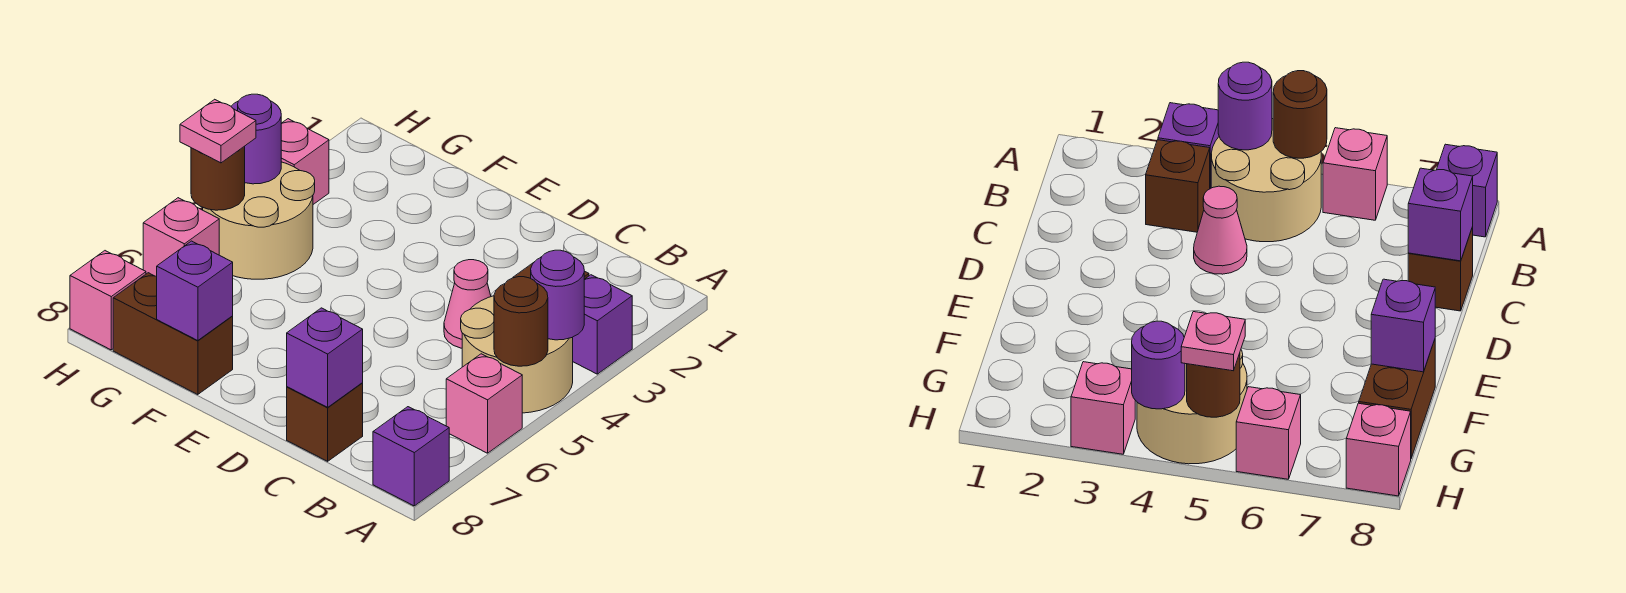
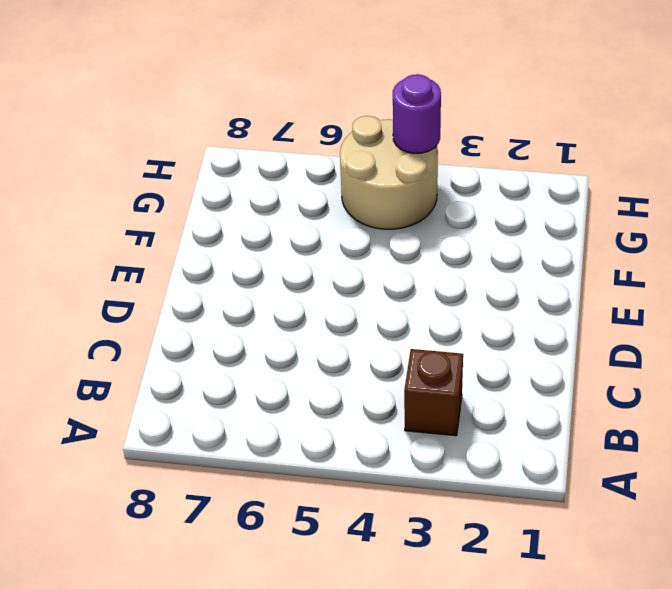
none -> purple brick A3 level 1
none -> tan round brick A4:B5 level 1
none -> pink brick A6 level 1

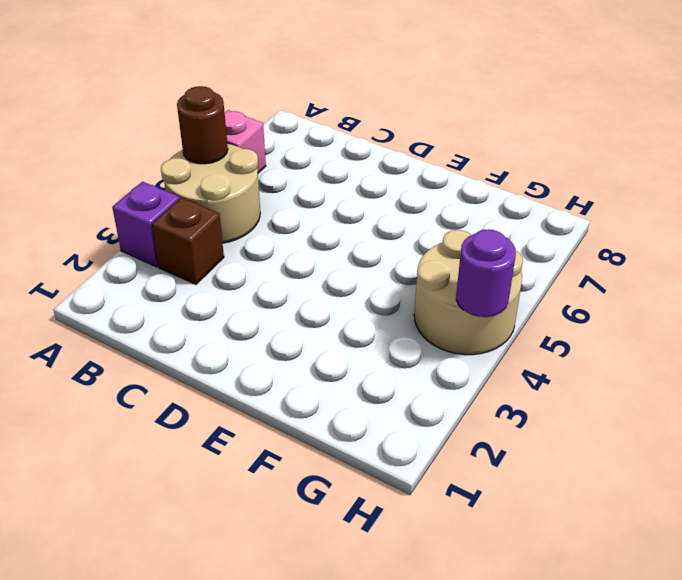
none -> purple brick A8 level 1
none -> pink cone C4 level 1
none -> brown brick C8 level 1

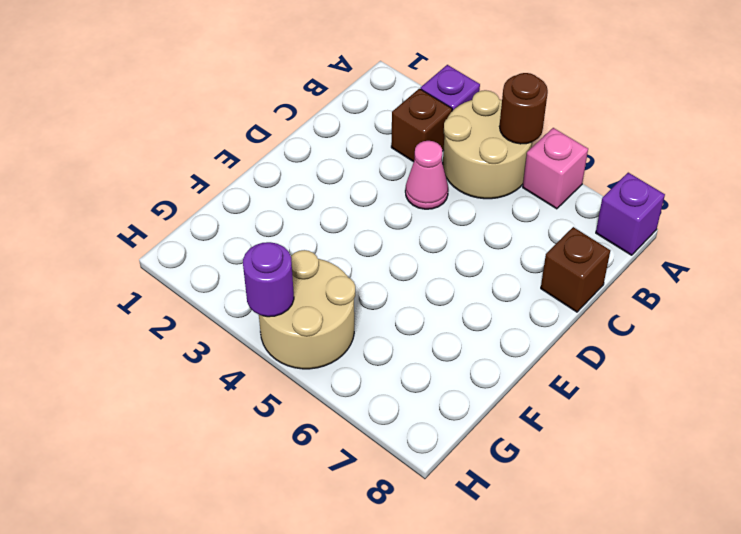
none -> brown brick F8:G8 level 1
none -> pink brick H3 level 1
none -> pink brick H6 level 1

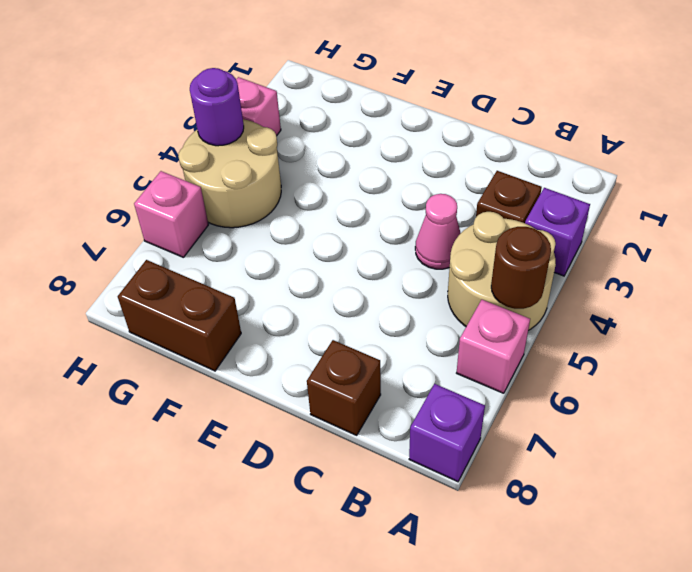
none -> pink brick H8 level 1
none -> purple round brick A4 level 2
none -> purple brick C8 level 2

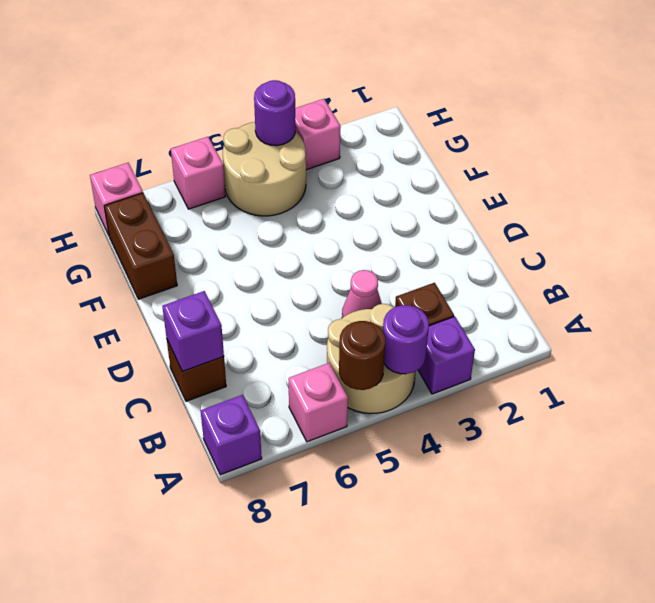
none -> purple brick F8 level 2
none -> brown round brick H5 level 2
none -> pink plate H5 level 3

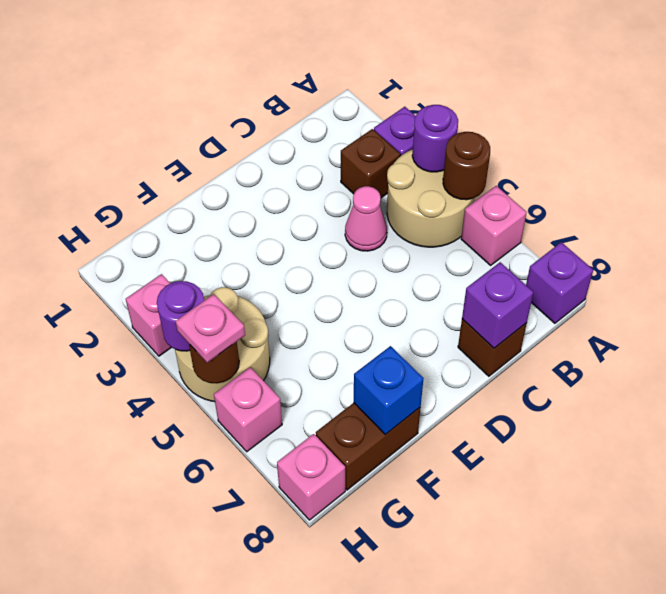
blue brick F8 level 2 -> purple brick F8 level 2

